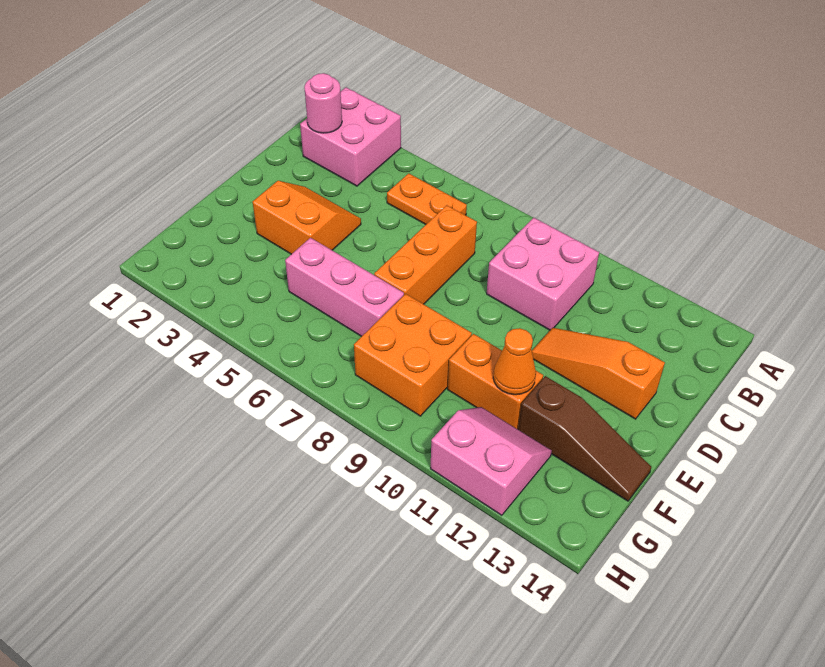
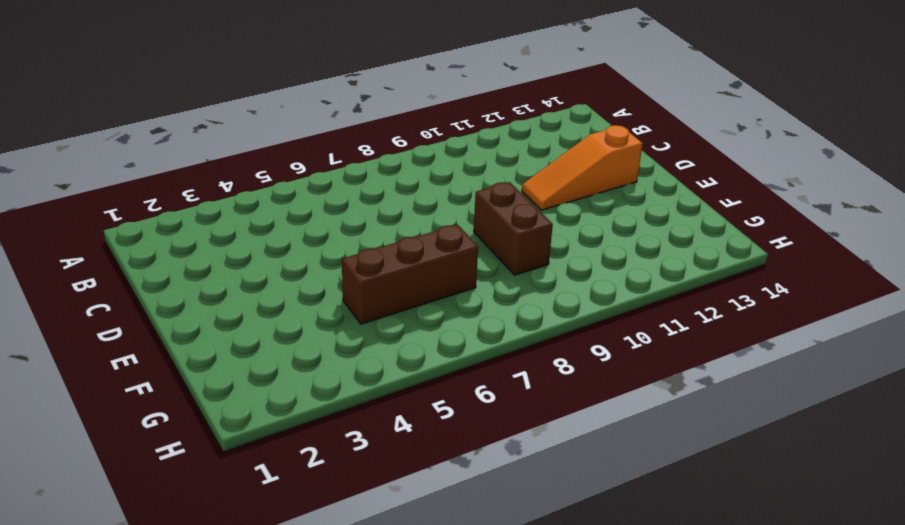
brown brick E9:F9 level 1 -> orange brick F8:G9 level 1
brown brick F5:F7 level 1 -> pink brick F5:F7 level 1
none -> pink brick A2:B3 level 1
none -> orange plate B5:B6 level 1
none -> pink brick B9:C10 level 1

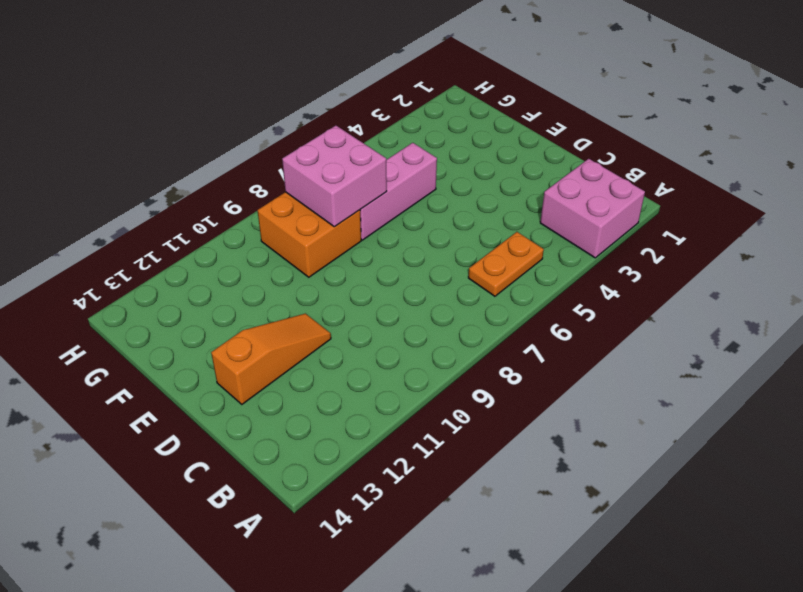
pink brick F7:G8 level 2 -> pink brick B9:C10 level 1
none -> orange brick C7:E7 level 1
none -> orange slope D3:E4 level 1 top E
none -> orange brick F10:F11 level 1

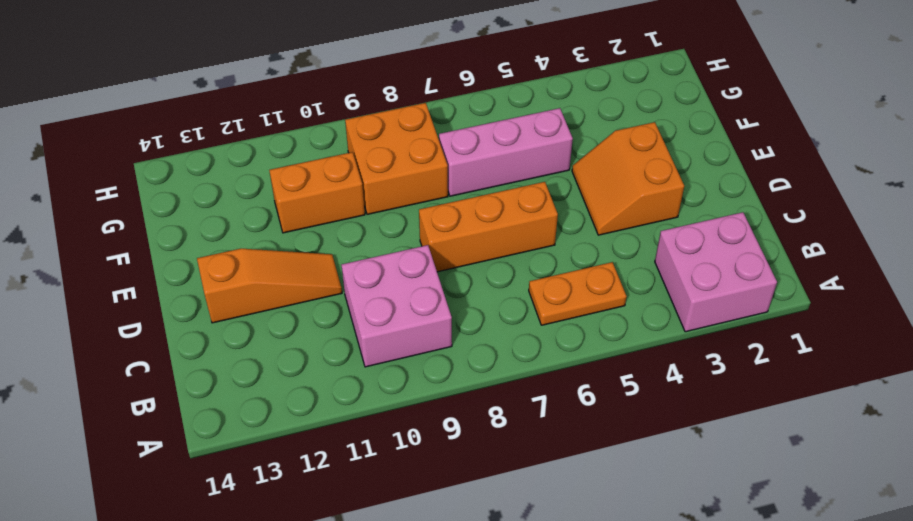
orange slope D3:E4 level 1 top 3 -> orange slope D3:E4 level 1 top E
orange brick D6:D8 level 1 -> orange brick C7:E7 level 1
none -> brown slope F12:F14 level 1 top 12
none -> pink slope G11:H12 level 1 top H
none -> pink round brick B2 level 2

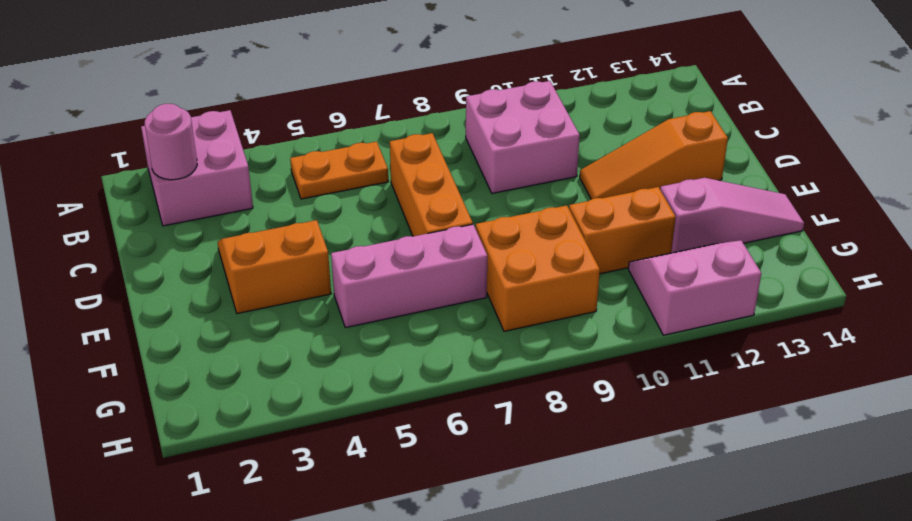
pink slope F12:F14 level 1 top 12 -> brown slope F12:F14 level 1 top 12
none -> orange cone F11 level 2

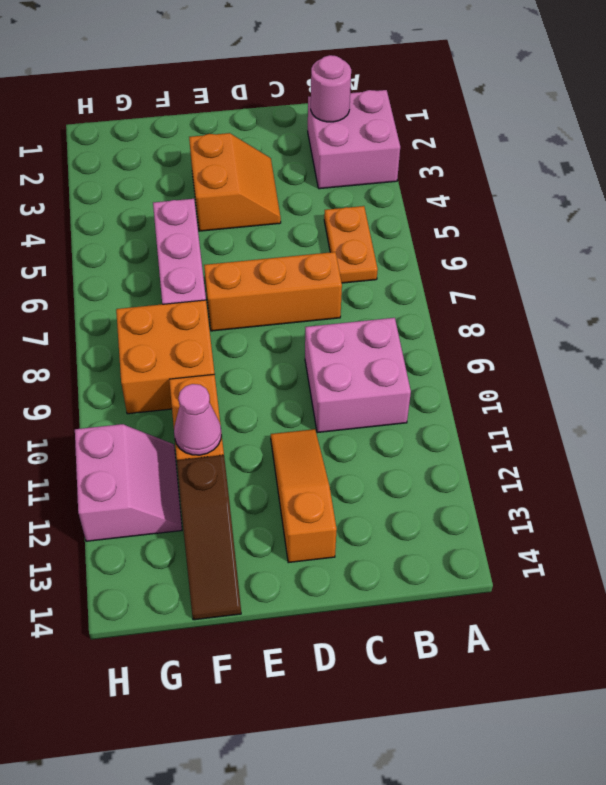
pink cone F11 level 2 -> orange cone F11 level 2

